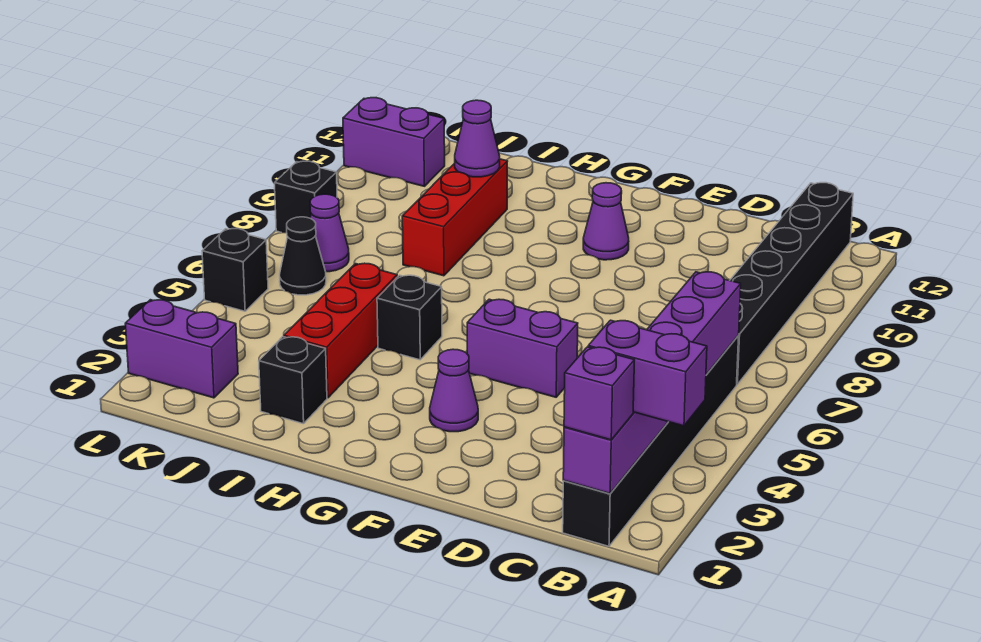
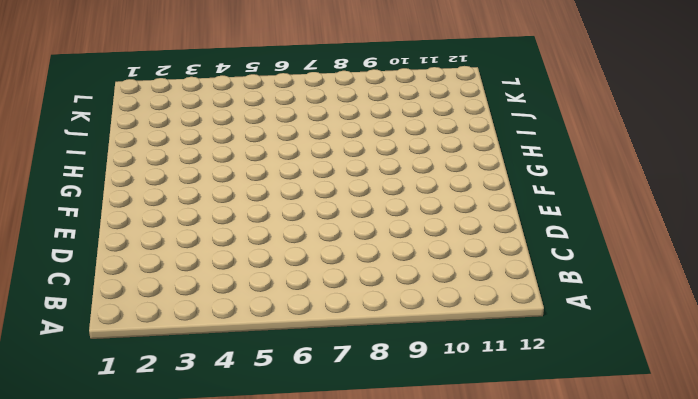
none -> black brick B1:B6 level 1
none -> black brick B7:B12 level 1
none -> purple brick E5:F5 level 1

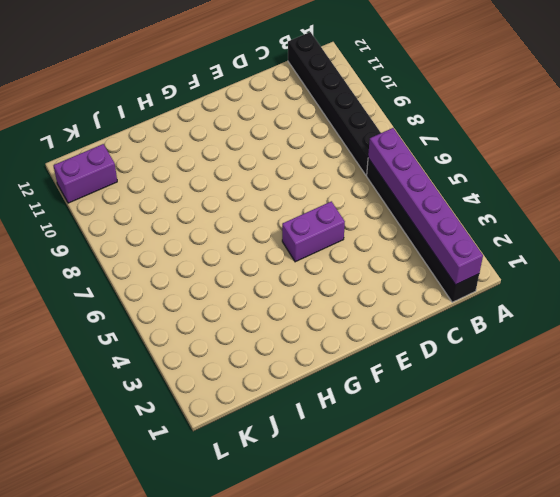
none -> purple cone F3 level 1
none -> purple cone F10 level 1
none -> black brick H5 level 1

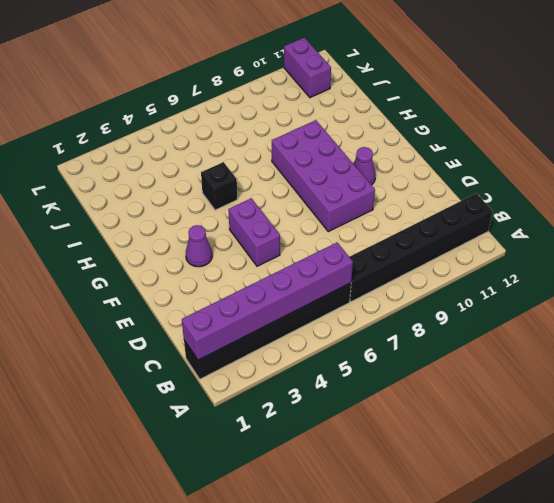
purple brick E8:H9 level 1 -> none
none -> black brick I2 level 1
none -> red brick I3:I5 level 1
none -> red brick I8:I10 level 1

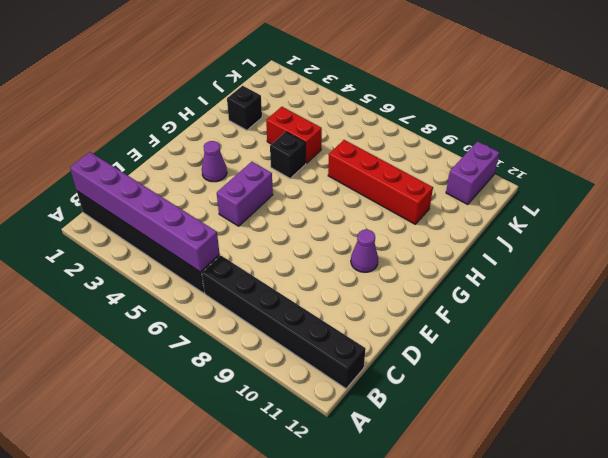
red brick I4:I5 level 1 -> red brick I3:I5 level 1
red brick I7:I10 level 1 -> red brick I8:I10 level 1
none -> purple brick K2:L2 level 1
none -> black cone K6 level 1
none -> purple cone K7 level 1

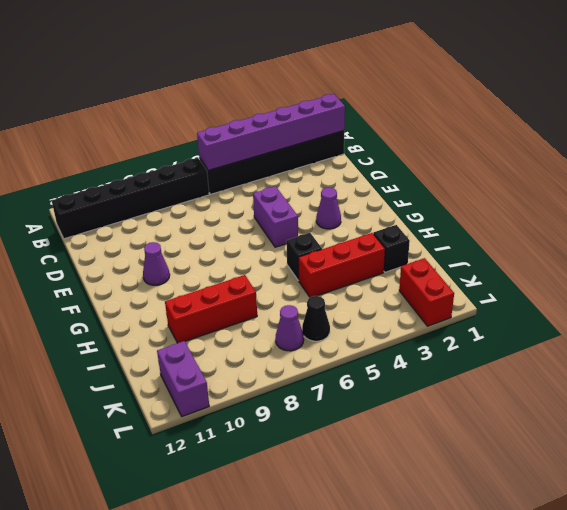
red brick K2:L2 level 1 -> purple brick K2:L2 level 1
none -> black brick L5 level 1
none -> black brick L8 level 1
none -> purple cone I10 level 2

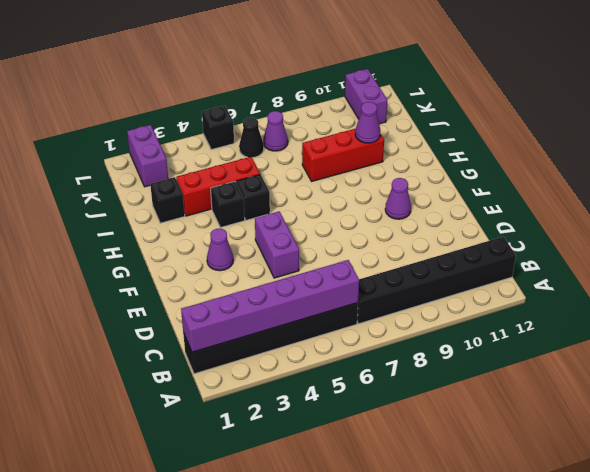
black brick H4 level 1 -> black brick L8 level 1
none -> purple brick A2:B2 level 3
none -> purple brick B1 level 3

